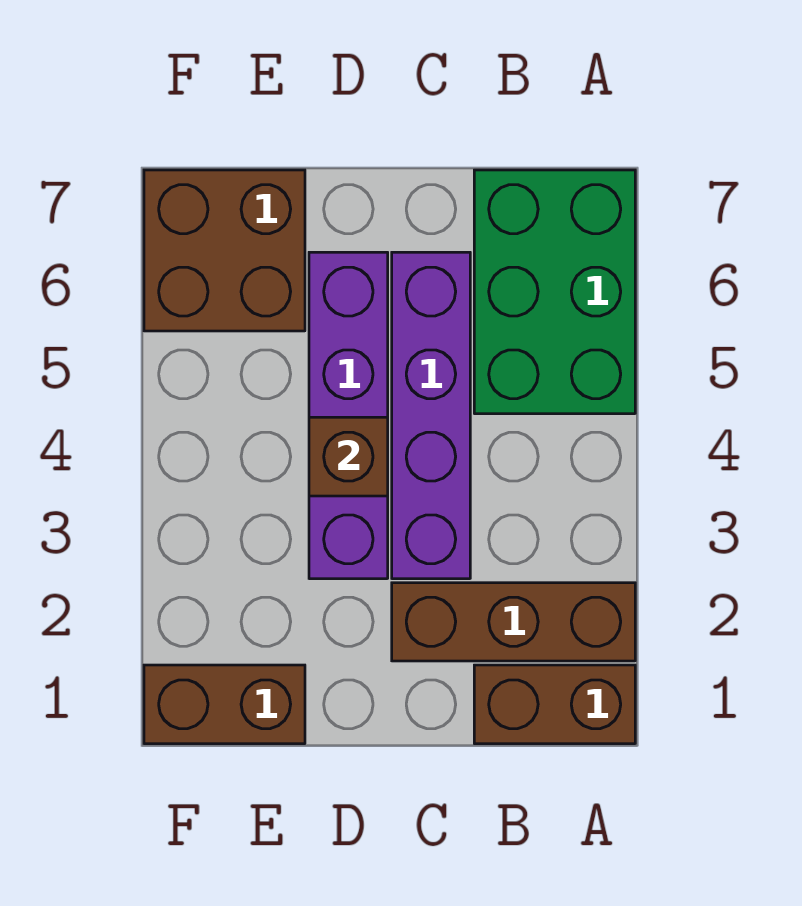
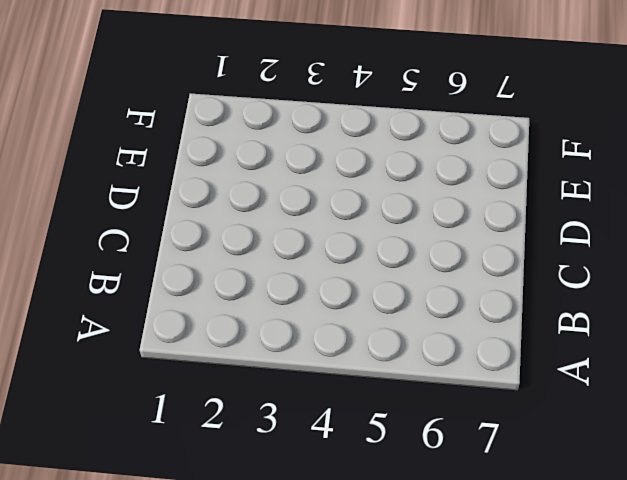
none -> brown brick A1:B1 level 1
none -> brown brick A2:C2 level 1

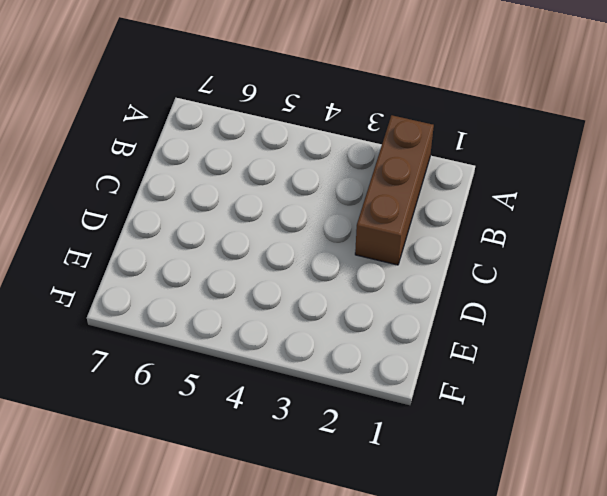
none -> brown brick A1:B1 level 1
none -> green brick A5:B7 level 1

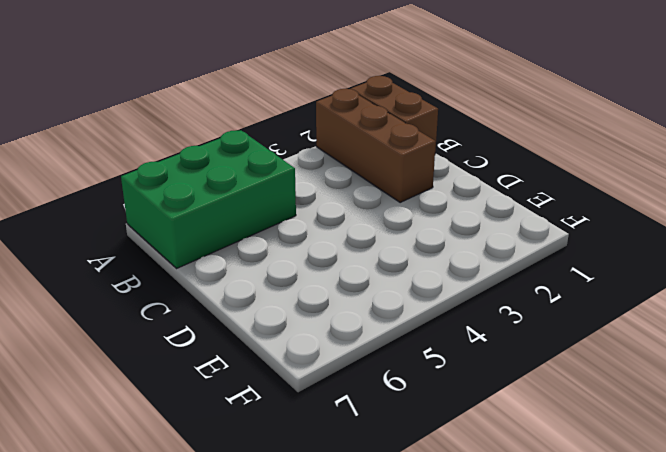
none -> purple brick C3:C6 level 1
none -> purple brick D3:D6 level 1

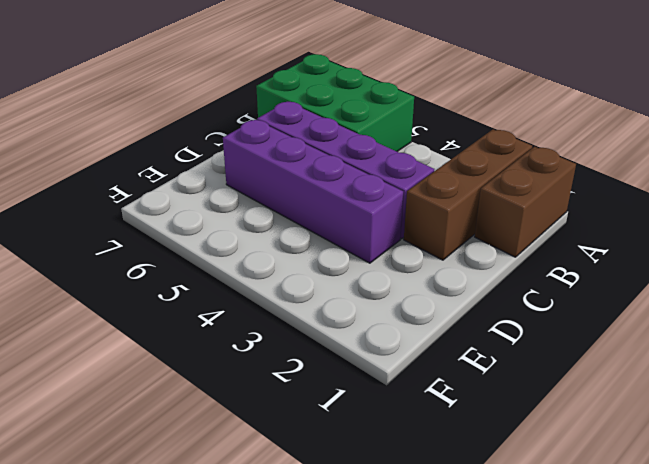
none -> brown brick E1:F1 level 1
none -> brown brick E6:F7 level 1

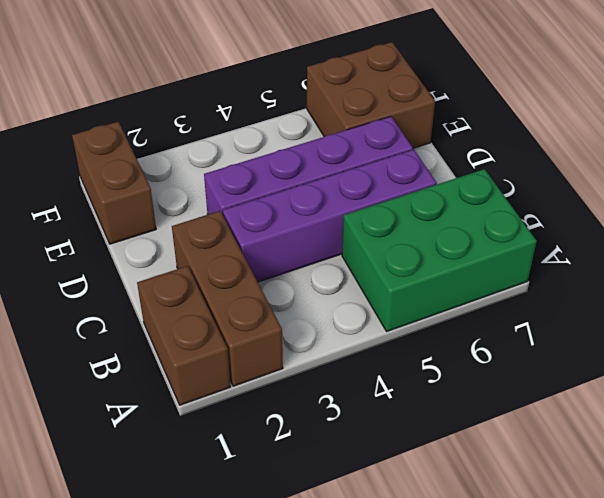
none -> brown brick D4 level 2

